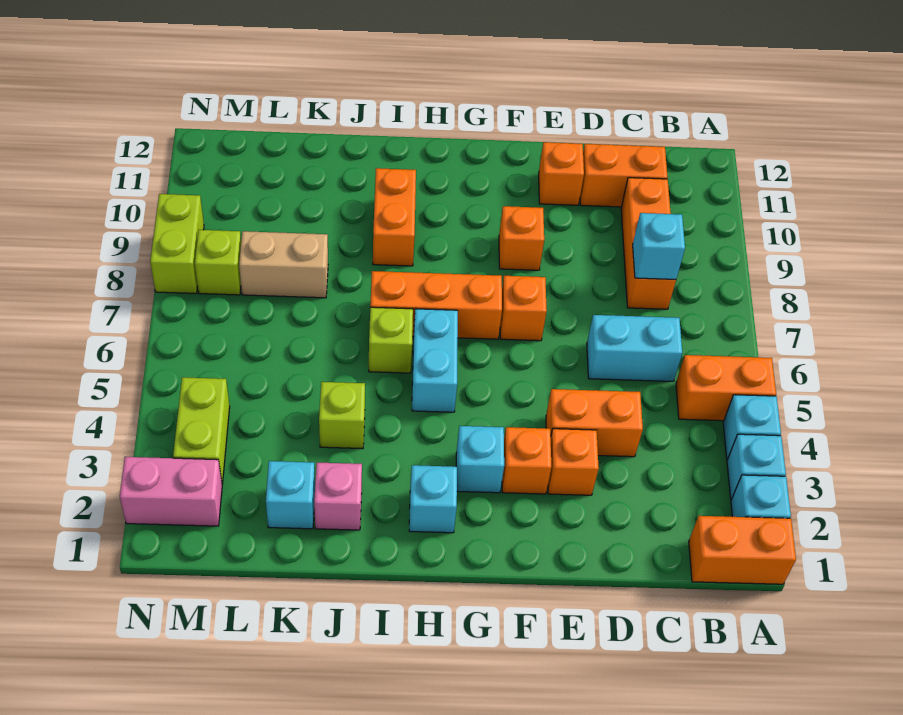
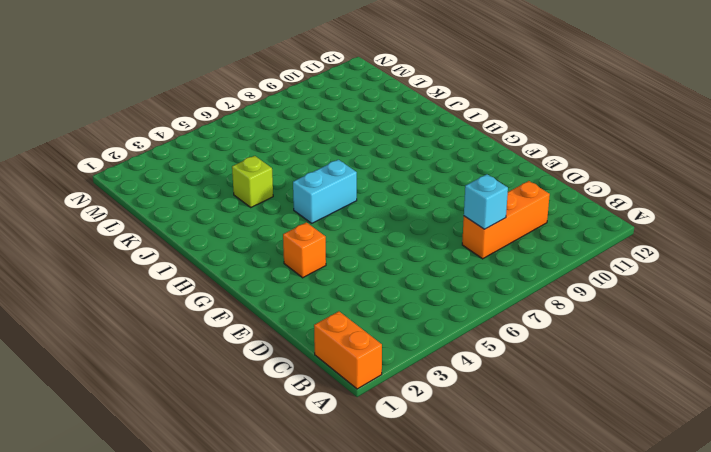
none -> cyan brick A2 level 1
none -> cyan brick A3 level 1
none -> cyan brick A4 level 1

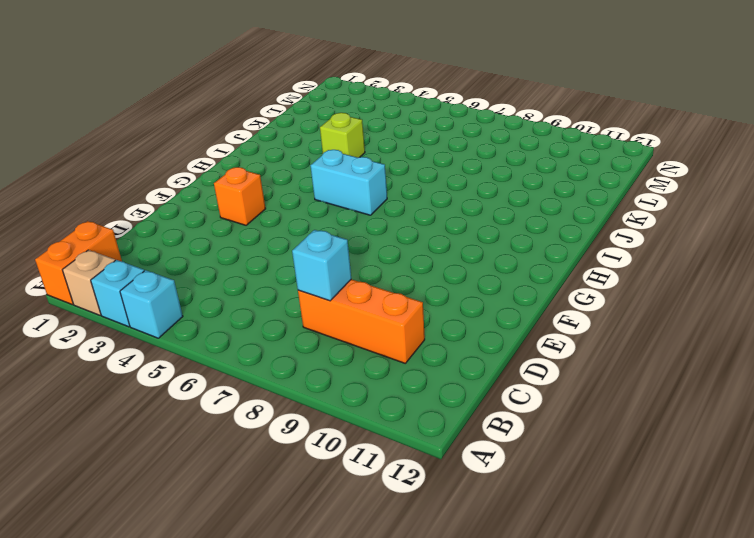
tan brick A2 level 1 -> cyan brick A2 level 1
none -> orange brick A5:B5 level 1
none -> cyan brick C6:D6 level 1
none -> orange brick C11:D11 level 1

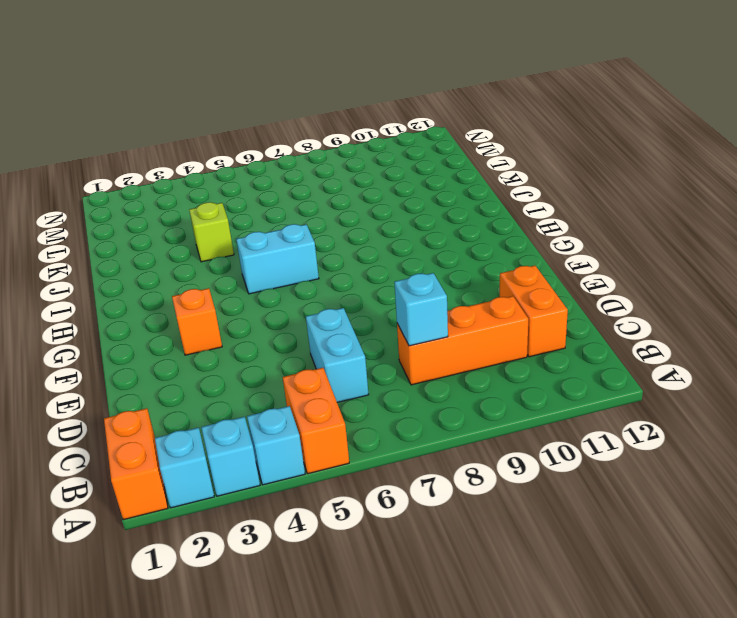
none -> orange brick D4:E4 level 1
none -> orange brick E3 level 1
none -> orange brick E11 level 1

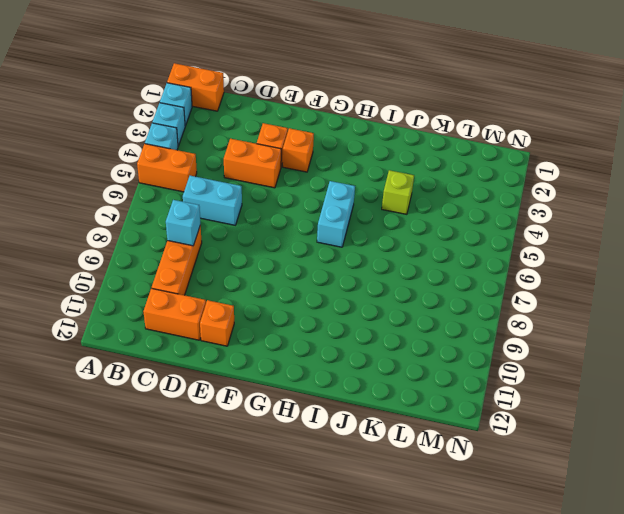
none -> orange brick F7 level 1
none -> orange brick F9 level 1
none -> cyan brick G3 level 1

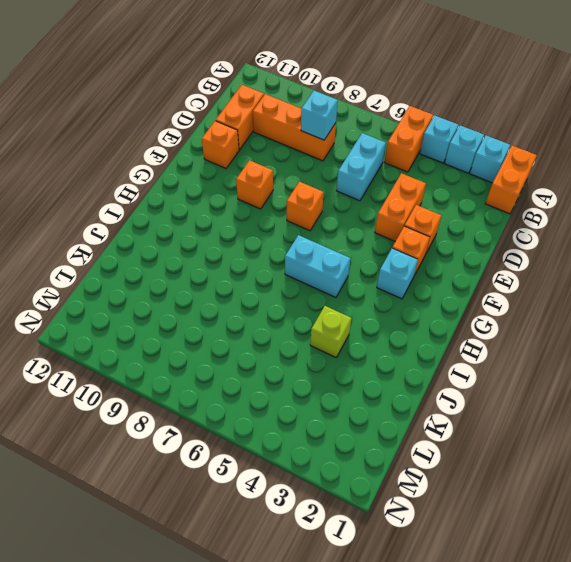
none -> orange brick G7:I7 level 1
none -> cyan brick H2 level 1
none -> lime brick I6 level 1

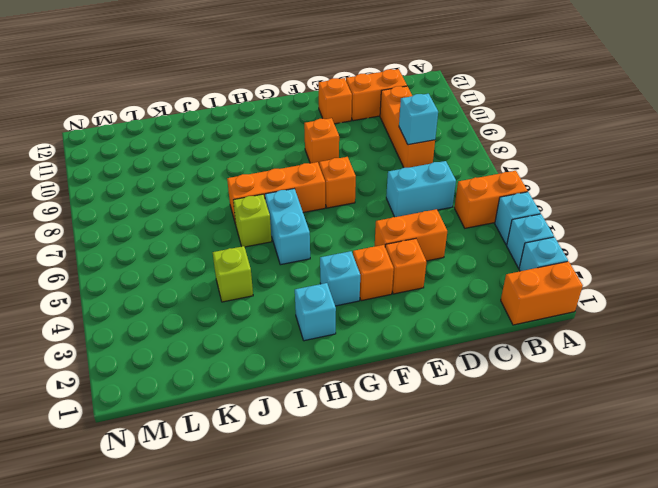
none -> orange brick I9:I10 level 1
none -> pink brick J2 level 1
none -> cyan brick K2 level 1

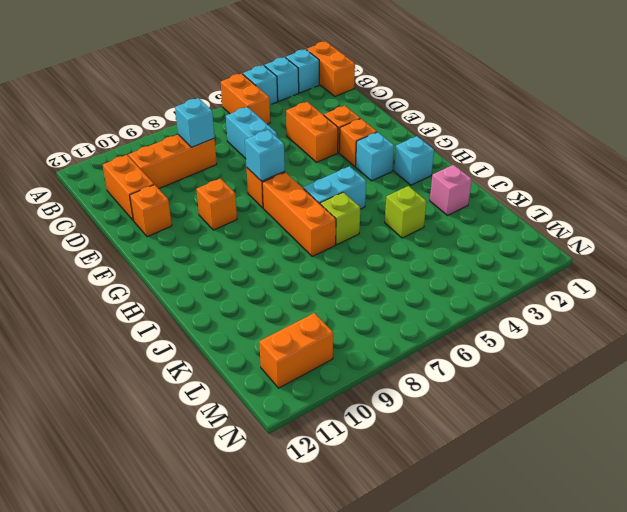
cyan brick F7 level 2 -> cyan brick K2 level 1
orange brick M10:M11 level 1 -> orange brick I9:I10 level 1
none -> tan brick K8:L8 level 1
none -> pink brick M2:N2 level 1
none -> lime brick M3:M4 level 1

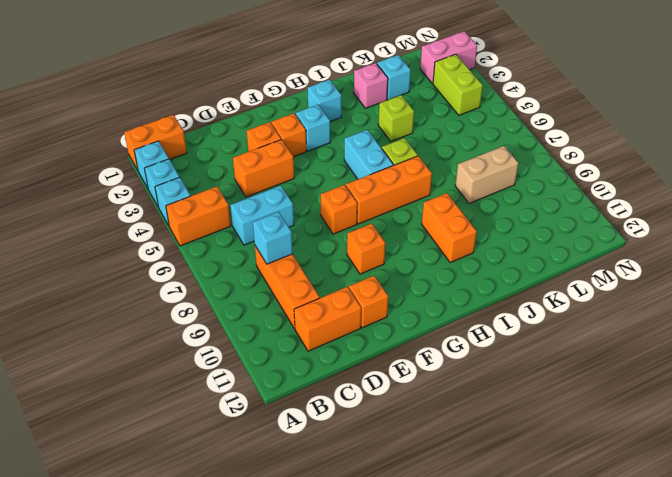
none -> lime brick M8 level 1
none -> lime brick N8:N9 level 1

